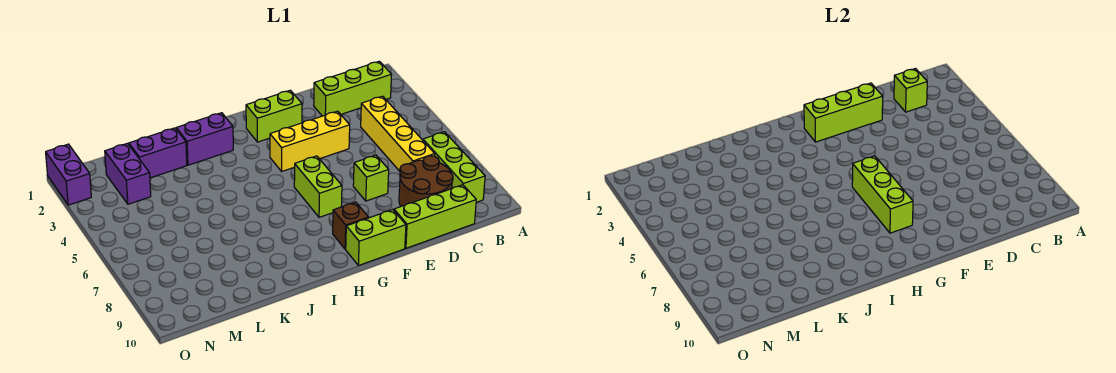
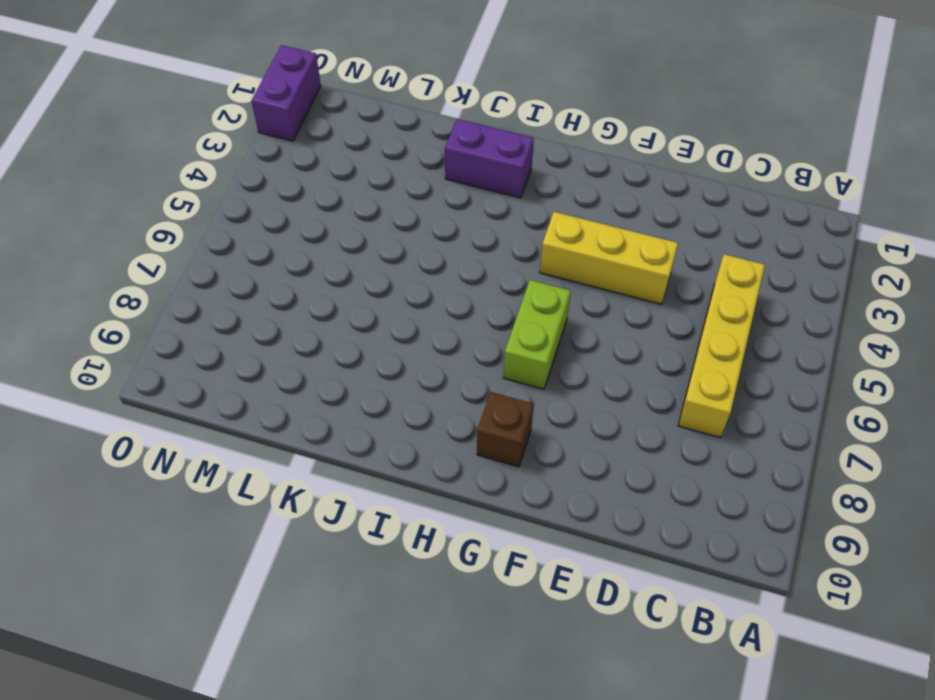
none -> lime brick B2:D2 level 1
none -> lime brick B7:B9 level 1
none -> brown round brick C8:D9 level 1

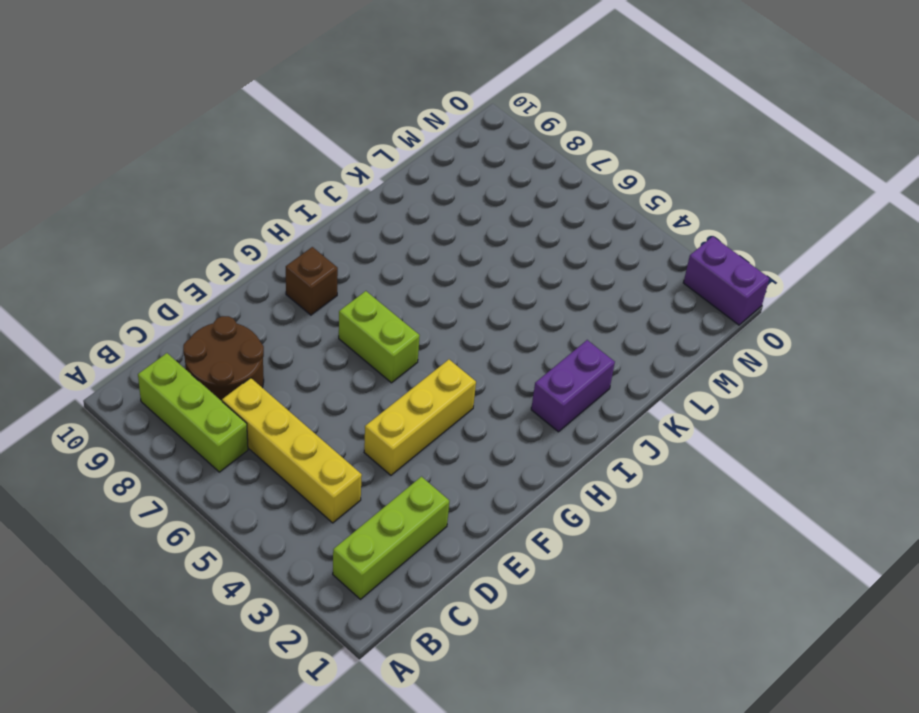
none -> lime brick C10:E10 level 1
none -> lime brick E7 level 1
none -> lime brick F2:G2 level 1

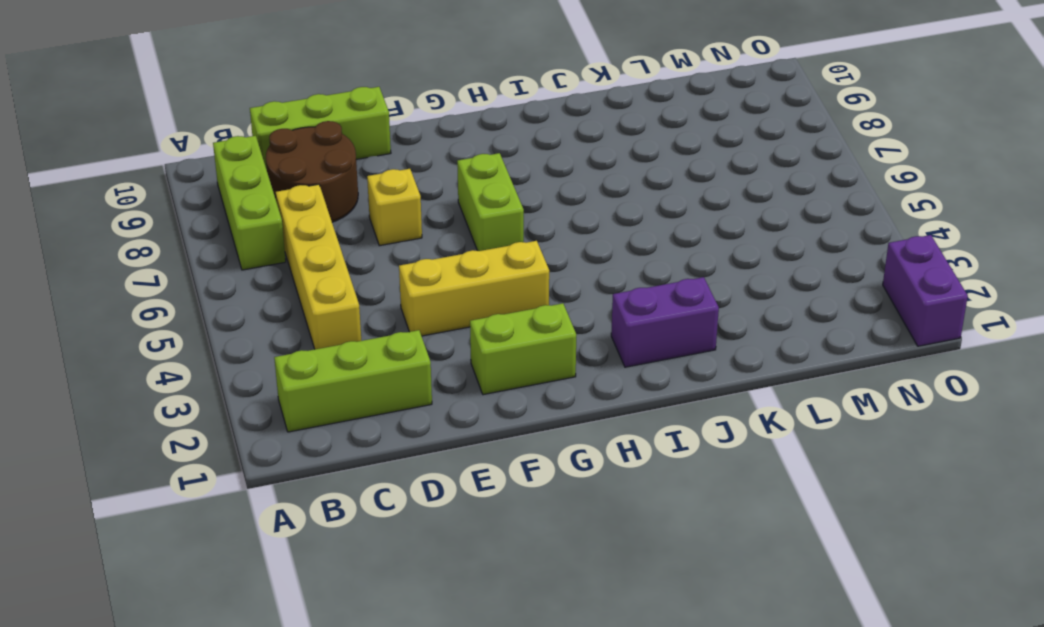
yellow brick E7 level 1 -> lime brick E7 level 1
none -> lime brick F10:G10 level 1
none -> brown brick G9 level 1
none -> purple brick K2:L2 level 1

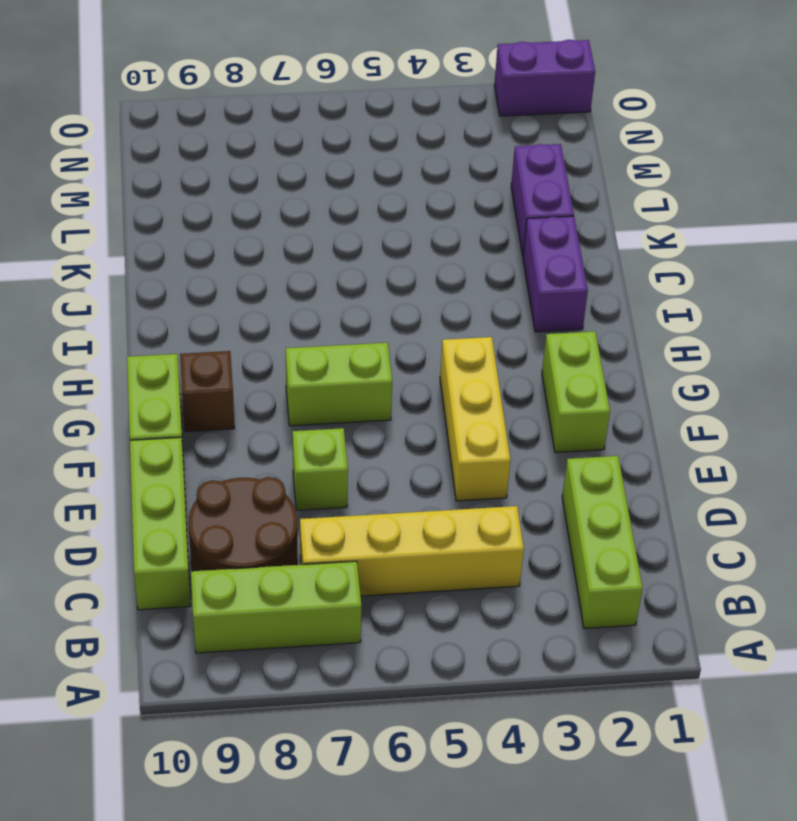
none -> purple brick M2:M3 level 1
none -> lime brick C2 level 2
none -> lime brick E2:G2 level 2

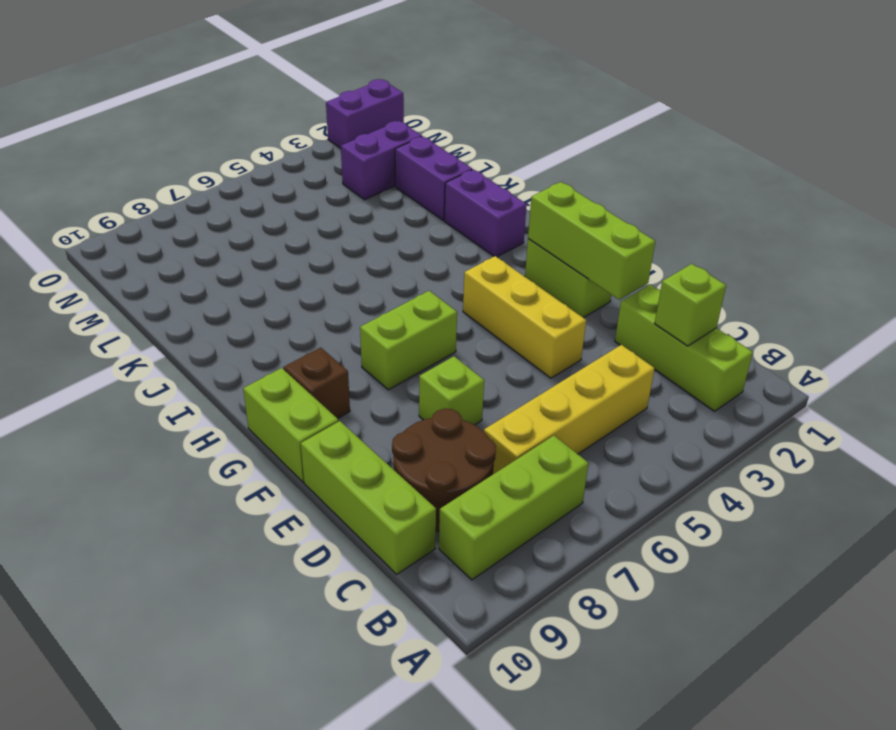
none -> lime brick G6:G8 level 2

